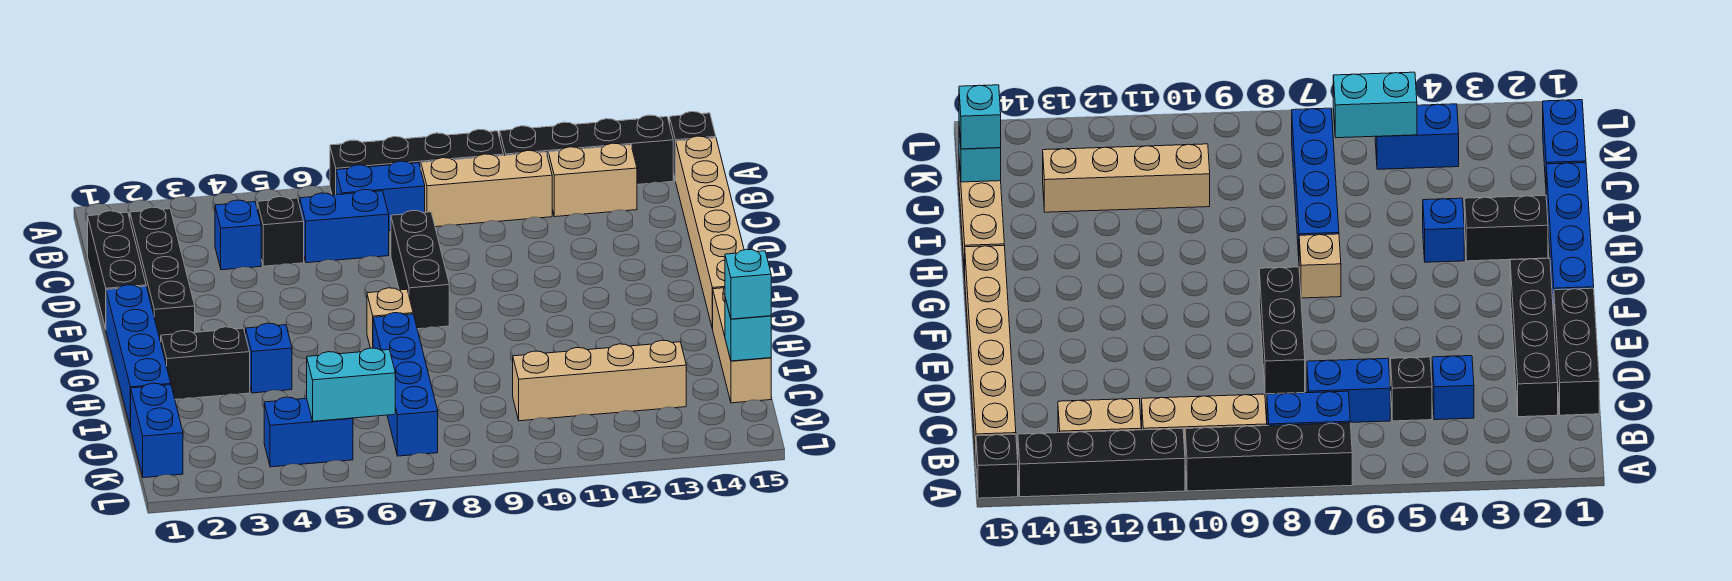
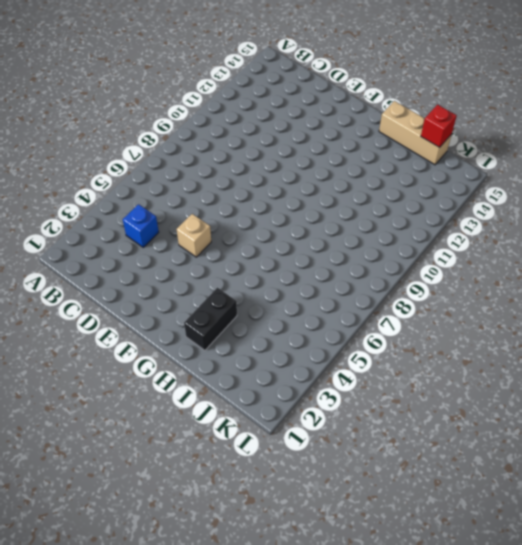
tan brick E5 level 1 -> tan brick G7 level 1
red brick J15 level 2 -> cyan brick J15 level 2
none -> black brick A7:A10 level 1
none -> black brick A11:A14 level 1
none -> black brick A15 level 1

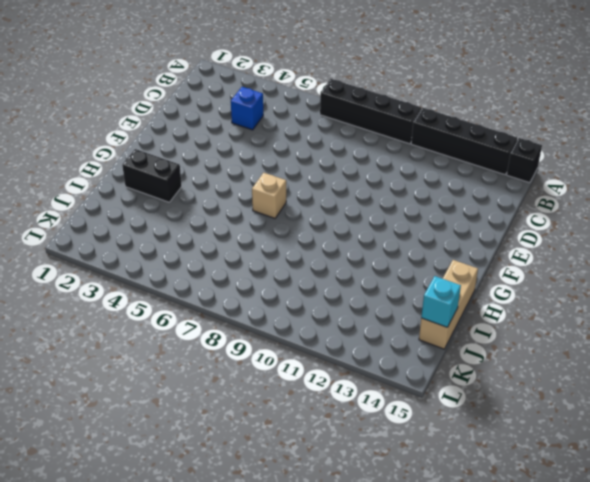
none -> blue brick B7:B8 level 1
none -> tan brick B9:B11 level 1
none -> tan brick B12:B13 level 1

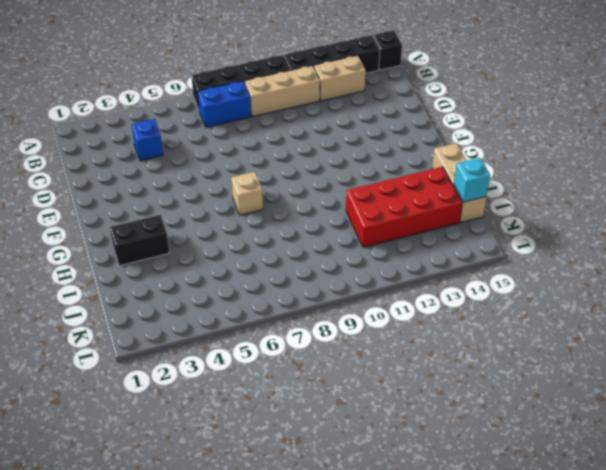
red brick I11:J14 level 1 -> tan brick J10:J13 level 1
none -> tan brick B15:G15 level 1
none -> black brick C1:E1 level 1
none -> black brick C2:F2 level 1

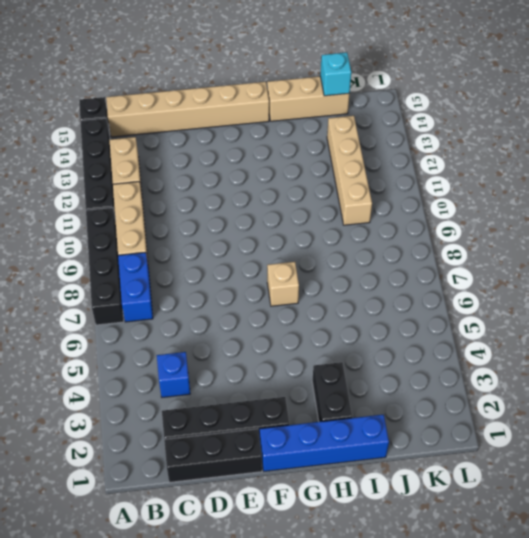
none -> black brick C5 level 1
none -> blue brick C6:C7 level 1
none -> black brick D8:F8 level 1

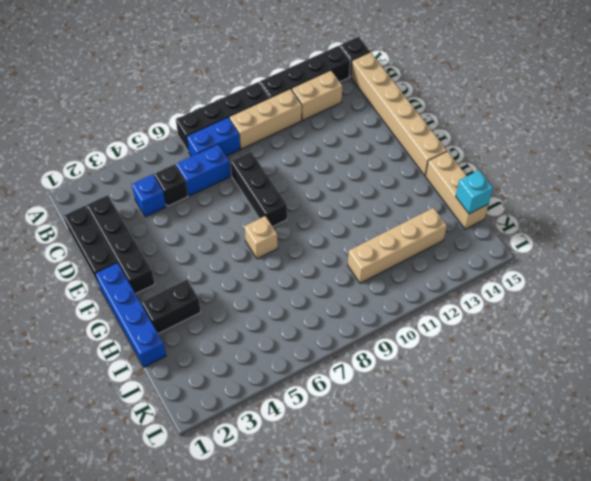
none -> blue brick H4 level 1
none -> blue brick H7:K7 level 1
none -> blue brick J1:K1 level 1

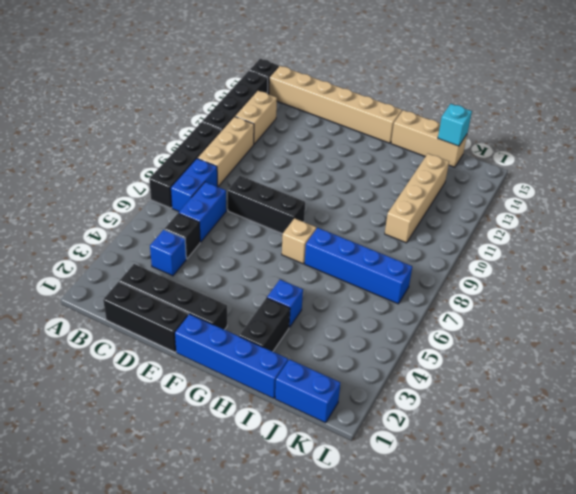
none -> blue brick K4:K5 level 1
none -> cyan brick K5:K6 level 2
none -> cyan brick J15 level 3

